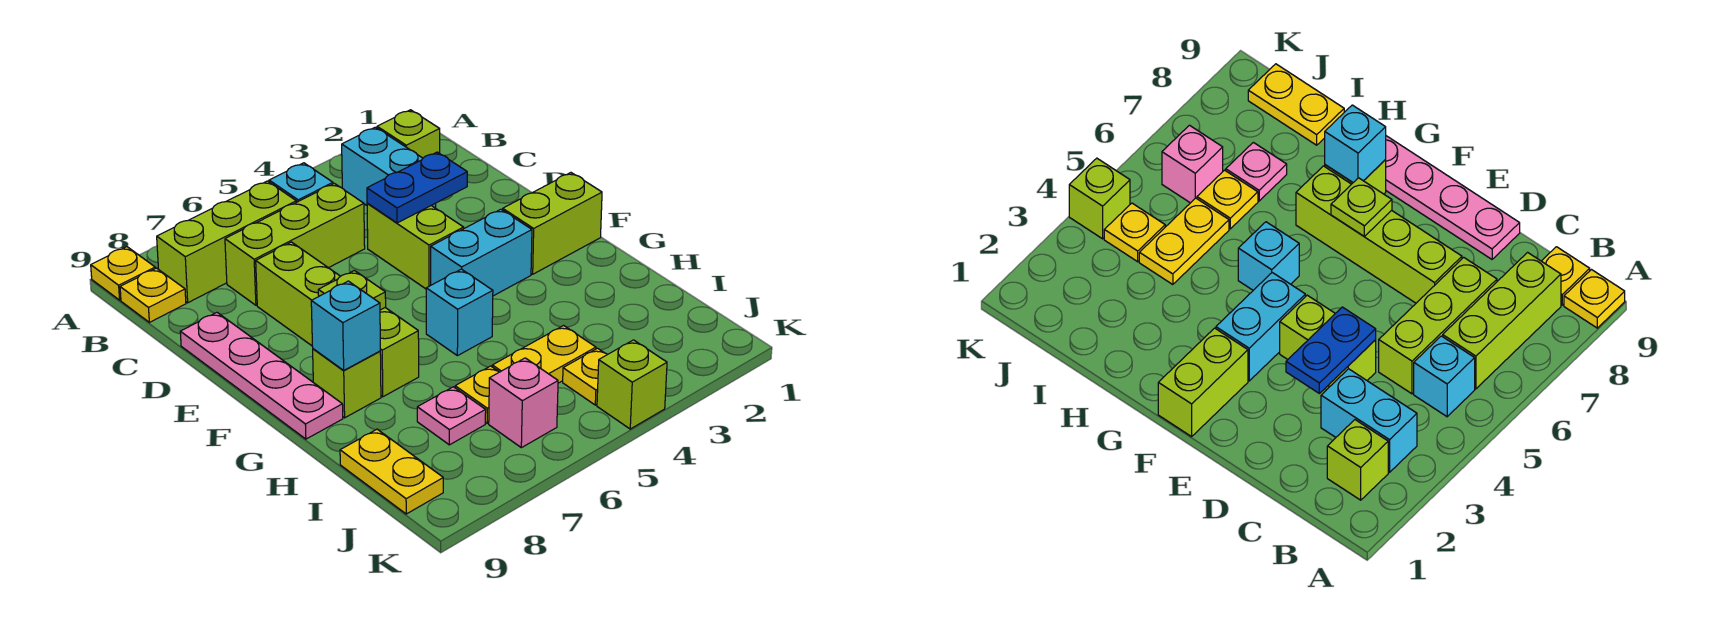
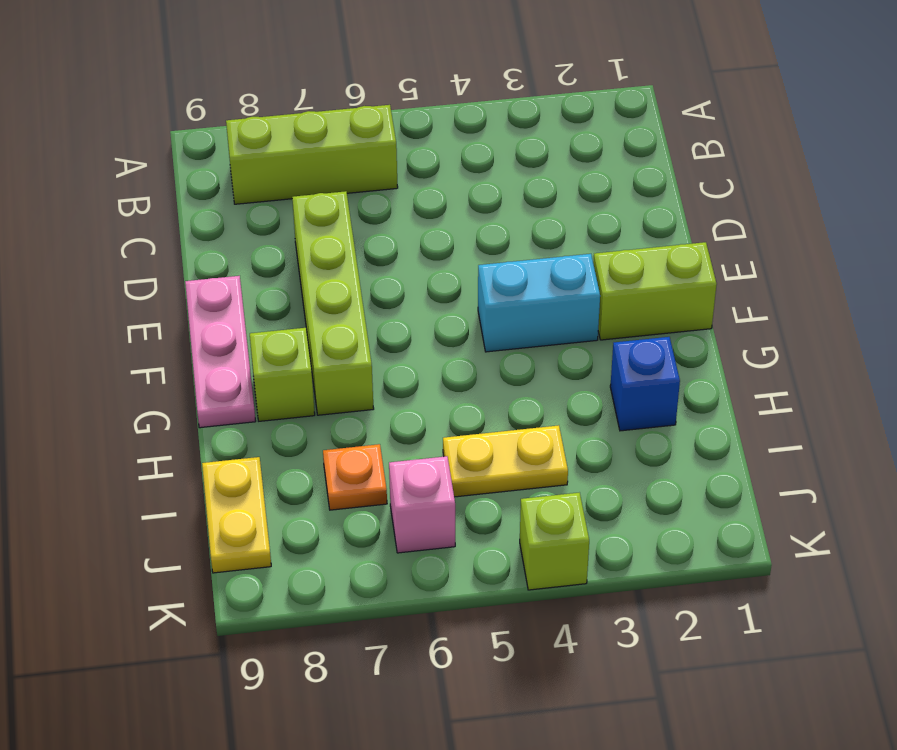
pink plate E9:G9 level 1 -> pink plate D9:G9 level 1
blue brick H2 level 1 -> none
orange plate I7 level 1 -> pink plate I7 level 1
none -> yellow plate A9 level 1
none -> lime brick B2 level 1
none -> cyan brick B3:C3 level 1

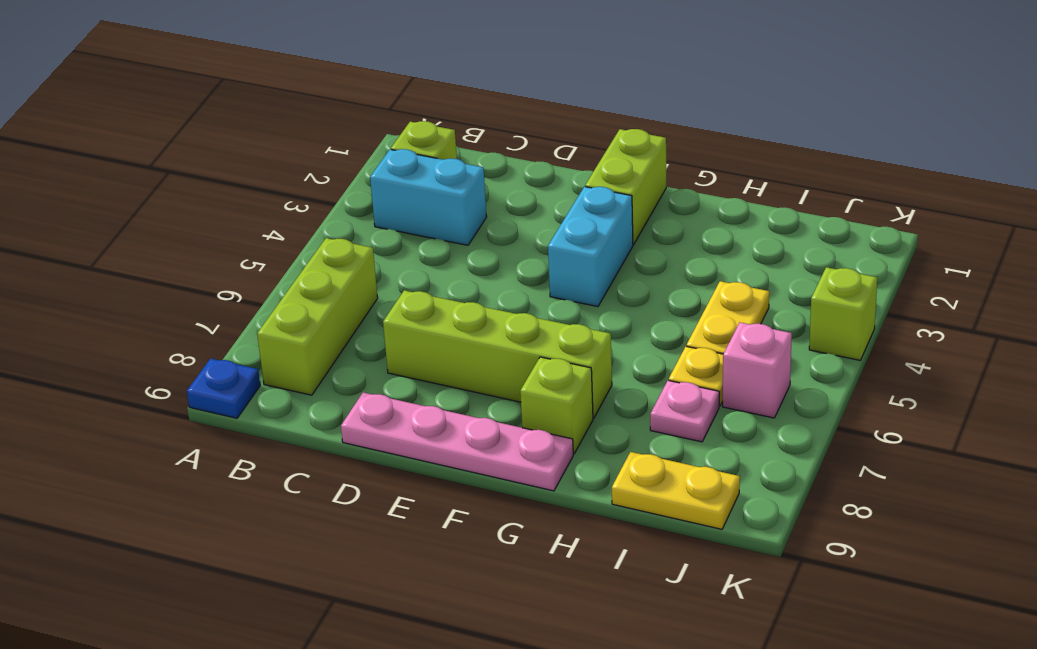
blue plate A9 level 1 -> yellow plate A9 level 1
none -> cyan brick B5 level 1
none -> yellow plate B9 level 1
none -> lime brick C5:C7 level 1

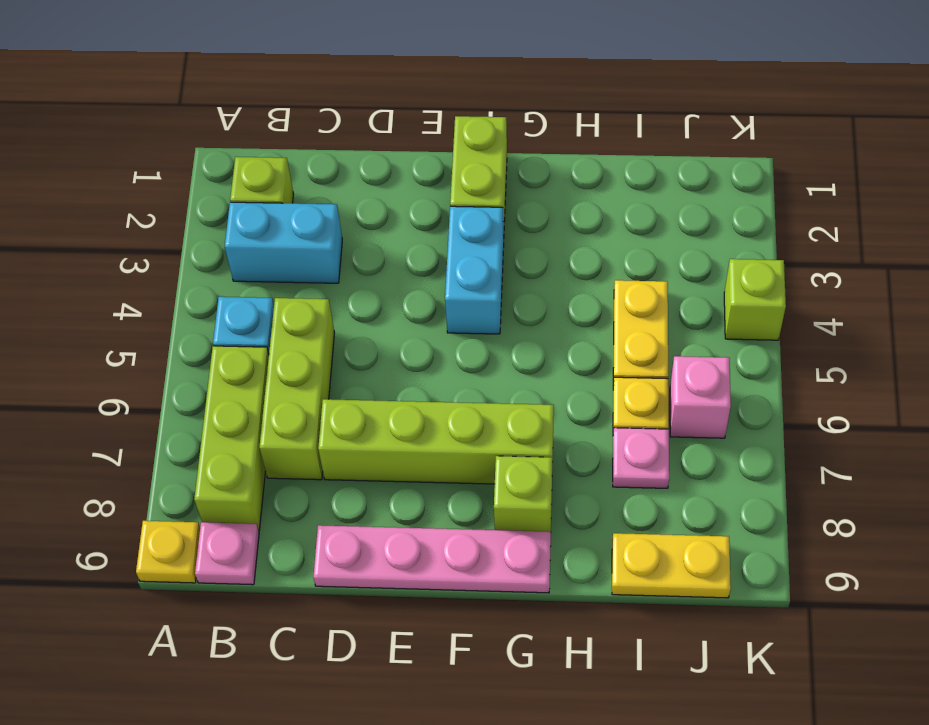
pink plate B9 level 1 -> yellow plate B9 level 1
none -> lime brick D4:E4 level 1
none -> cyan brick G5 level 1
none -> yellow plate J4 level 1

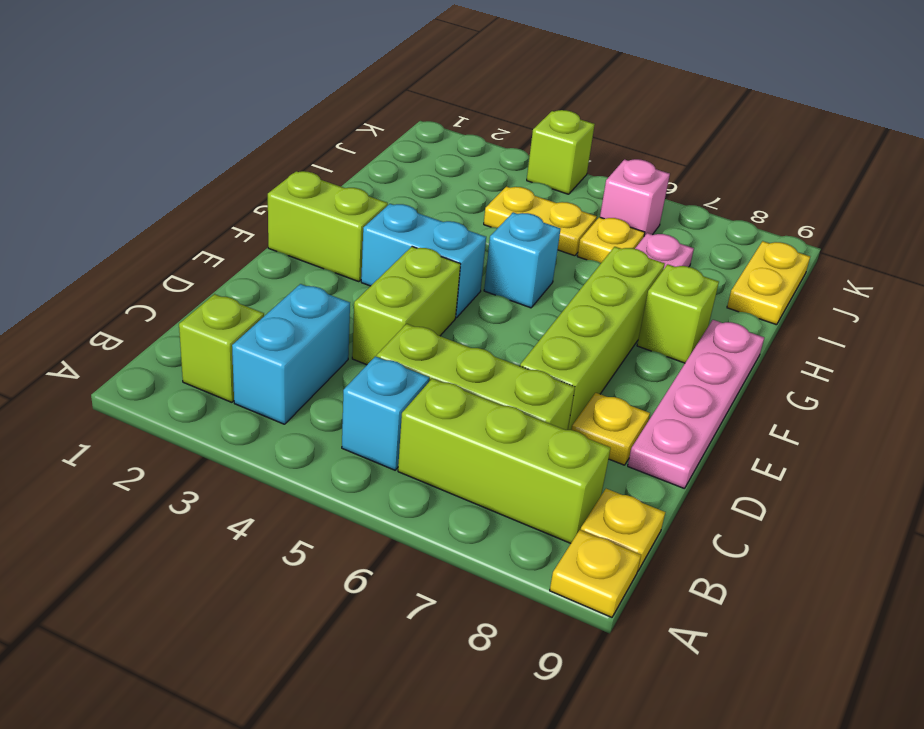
yellow plate D8 level 1 -> yellow plate J4 level 1
none -> blue plate D3:D4 level 2
none -> lime plate F7 level 2
none -> cyan brick G8 level 2

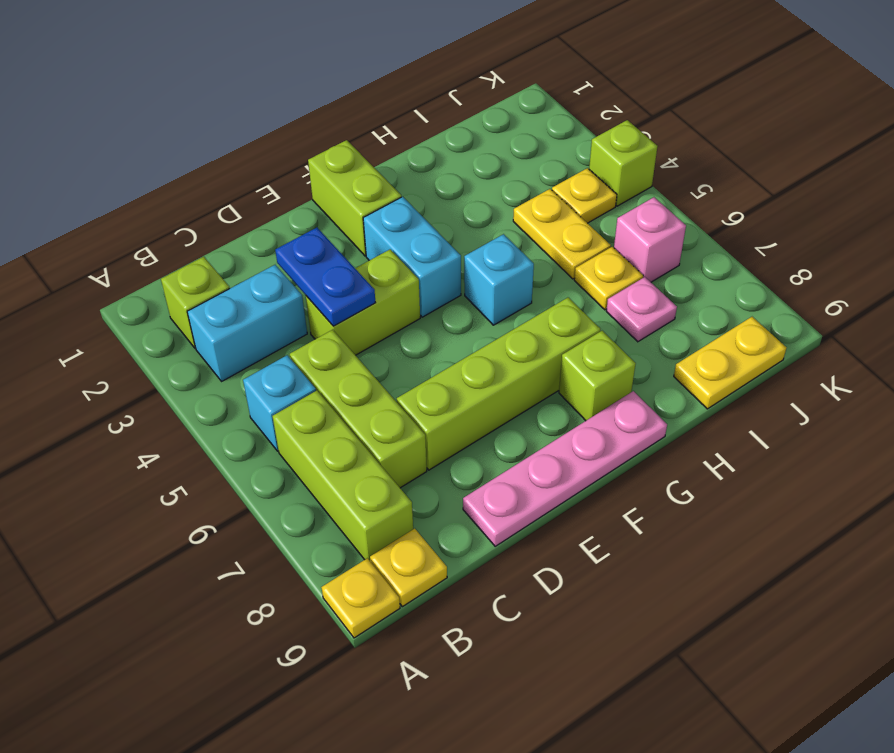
none -> lime plate F7 level 2
none -> cyan brick G8 level 2

